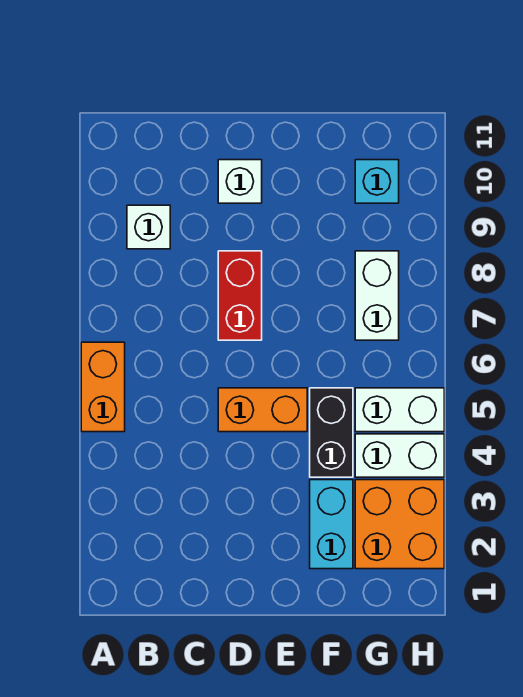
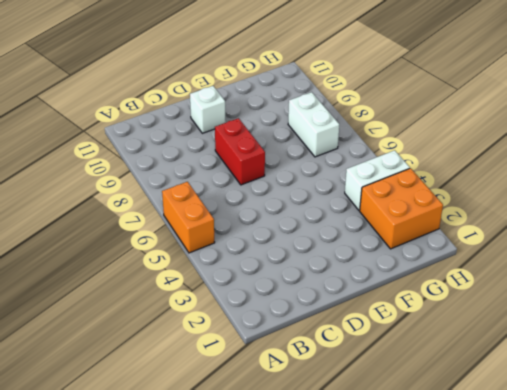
none -> white brick B9 level 1
none -> orange brick D5:E5 level 1
none -> cyan brick F2:F3 level 1

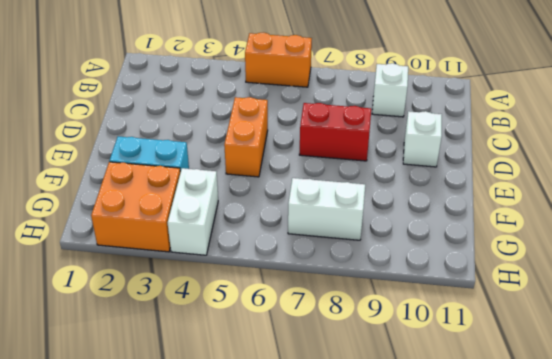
none -> black brick F4:F5 level 1
none -> white brick G5:H5 level 1
none -> cyan brick G10 level 1

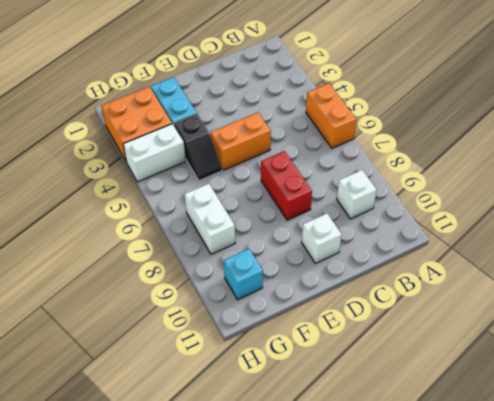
black slope F4:F5 level 1 top 4 -> black brick F4:F5 level 1
none -> white brick G5:H5 level 1

